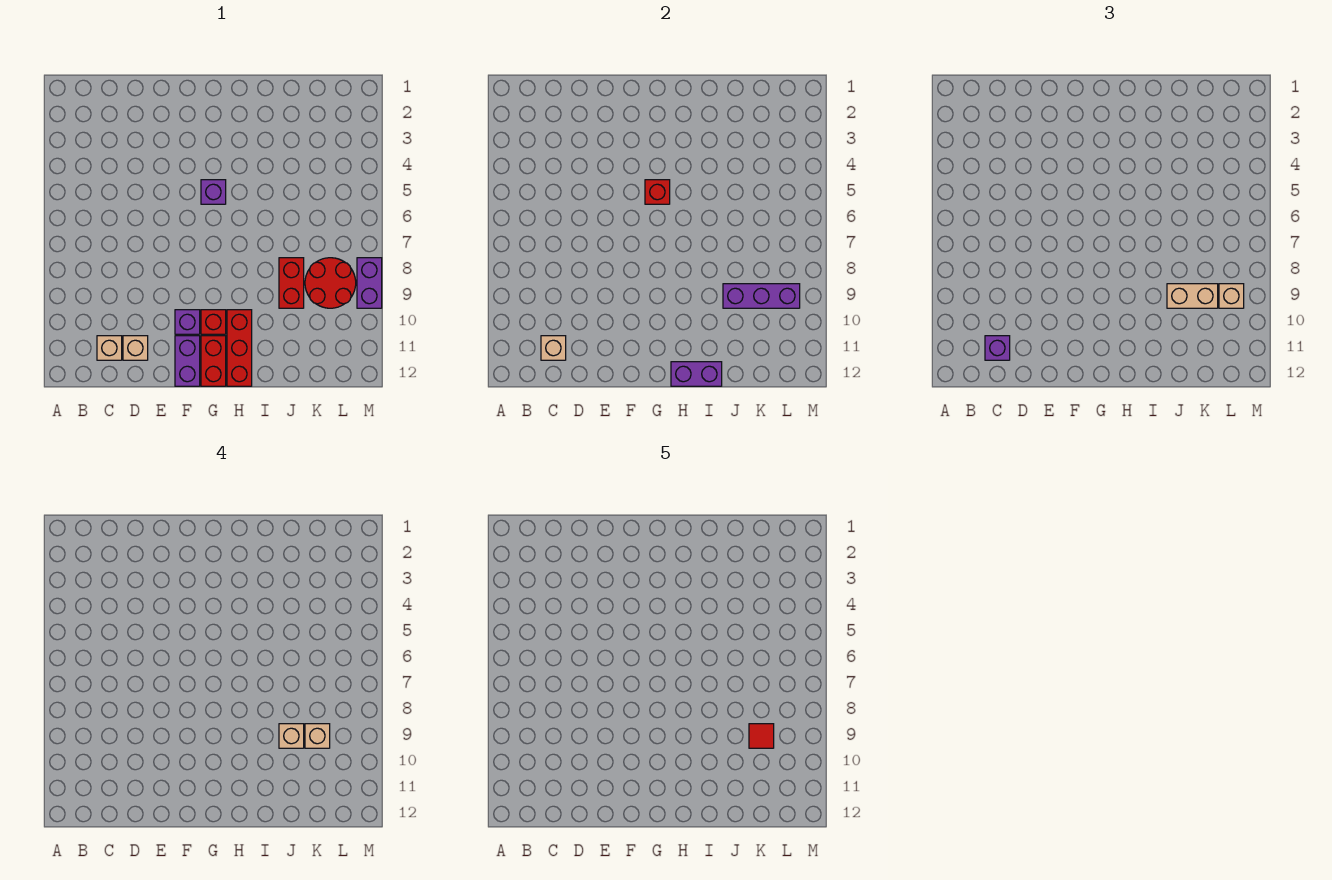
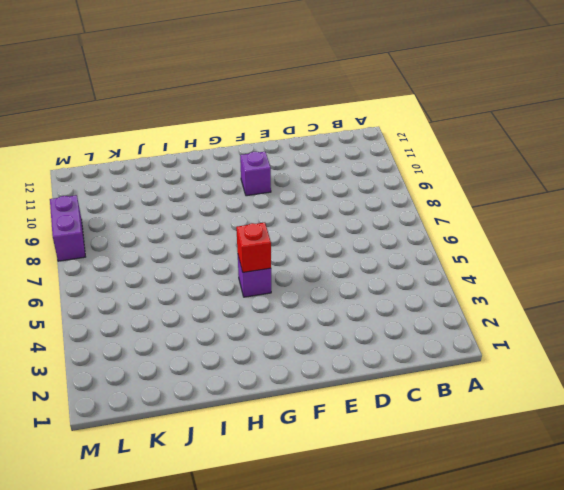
none -> tan brick C11 level 1
none -> tan brick D11 level 1
none -> purple brick F11:F12 level 1

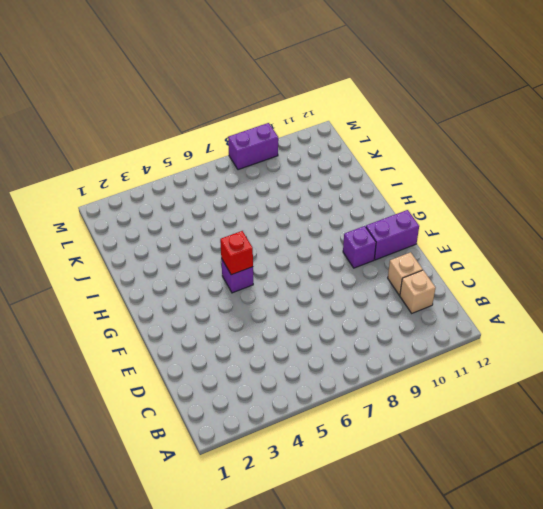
none -> red brick G10 level 1
none -> red brick G11:G12 level 1
none -> red brick H10:H12 level 1

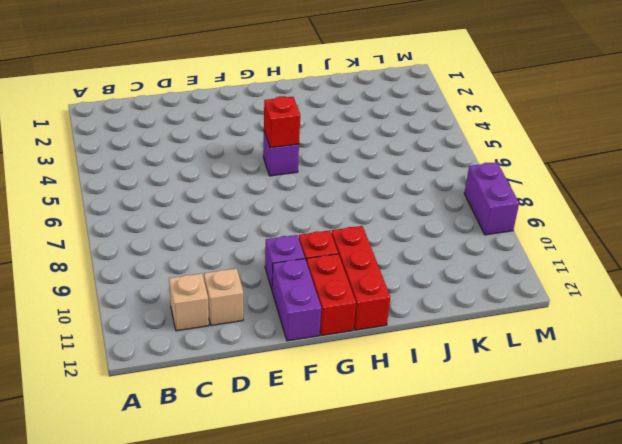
none -> red brick J8:J9 level 1
none -> red round brick K8:L9 level 1
none -> tan brick C11 level 2

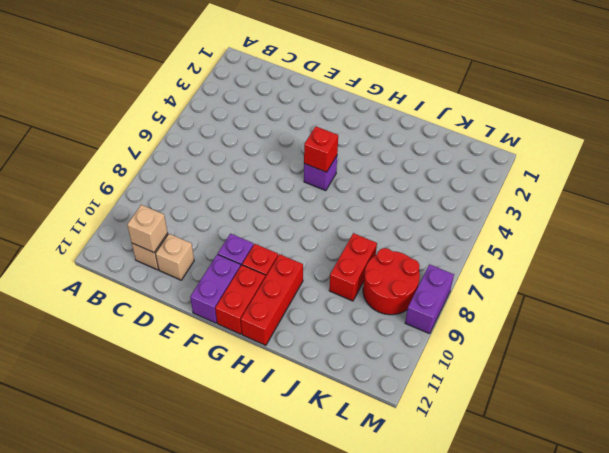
none -> purple brick H12:I12 level 2
none -> purple brick J9:L9 level 2
none -> purple brick C11 level 3

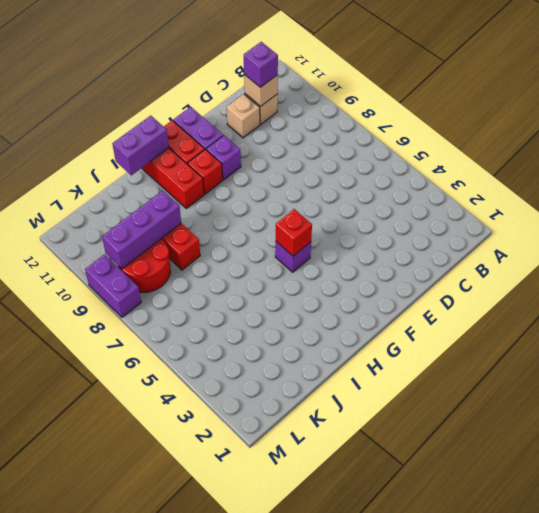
none -> tan brick J9:K9 level 3
none -> tan brick L9 level 3
none -> tan brick J9 level 4

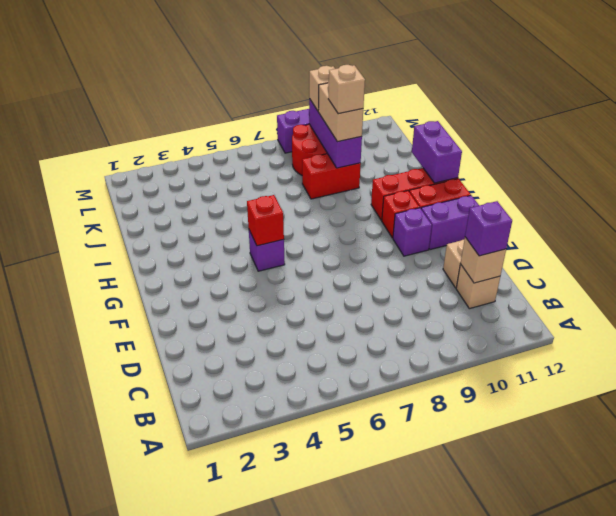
none -> tan brick K9 level 4
none -> red tile K9 level 5

